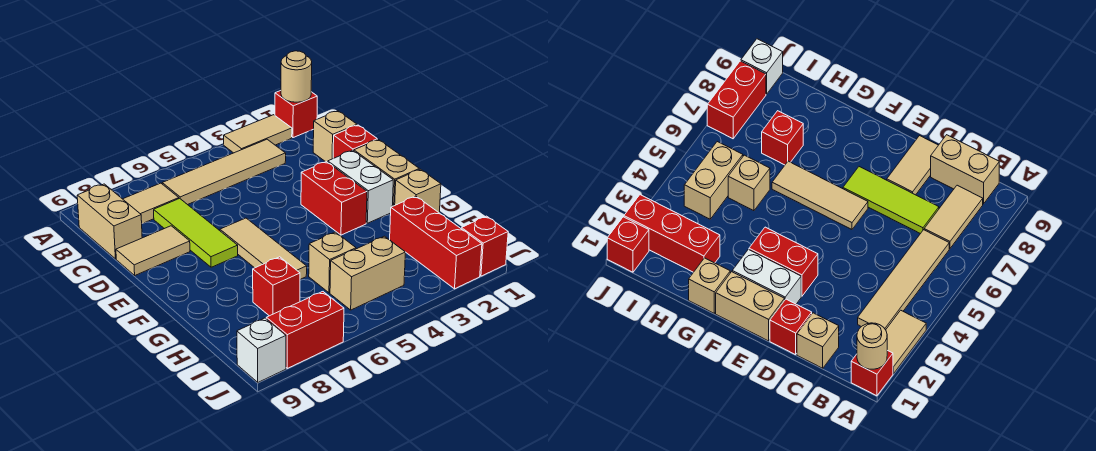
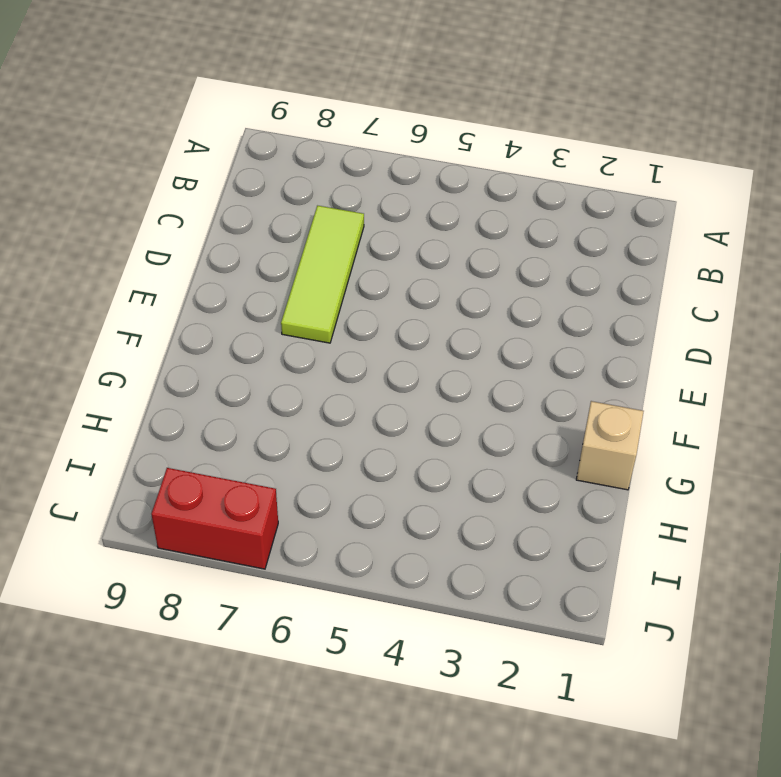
none -> red brick A1 level 1
none -> tan tile A2:A3 level 1
none -> tan tile B3:B6 level 1

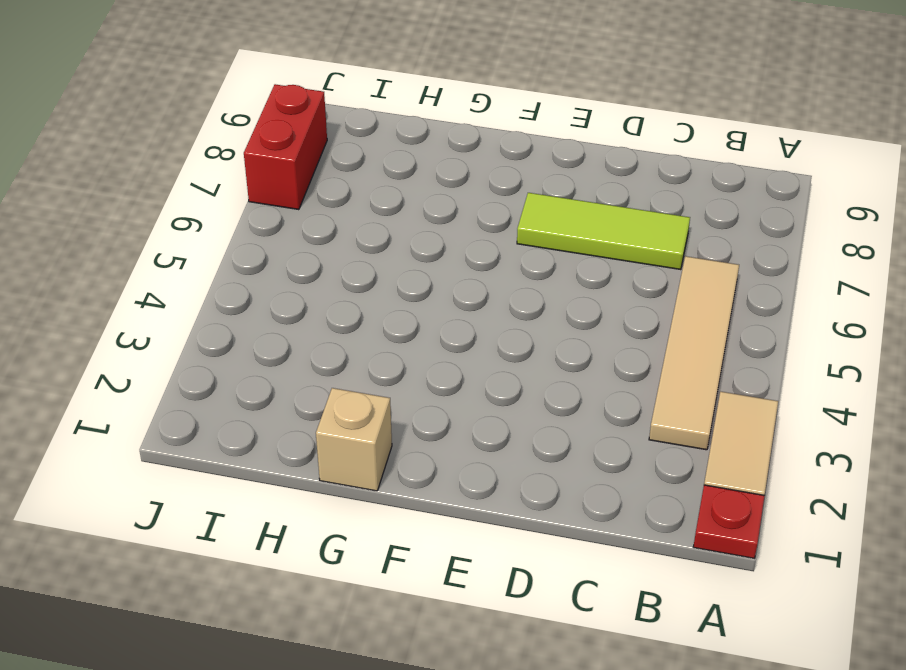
red plate A1 level 1 -> red brick A1 level 1
none -> tan tile B7:B8 level 1
none -> tan brick B9:C9 level 1
none -> tan brick C1 level 1

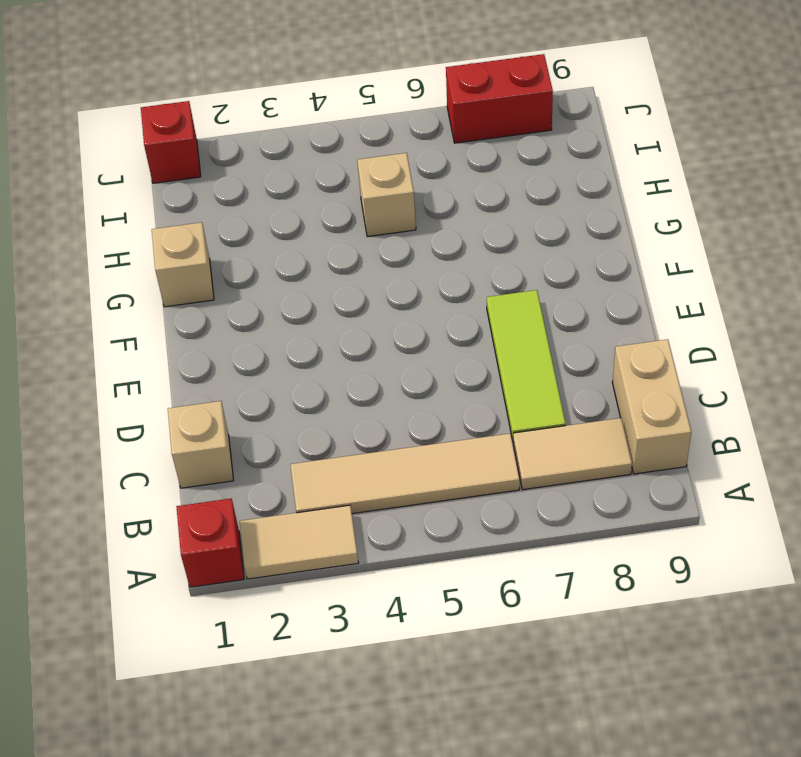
none -> red brick D1 level 1
none -> tan tile D8:D9 level 1
none -> tan brick E1:F1 level 1

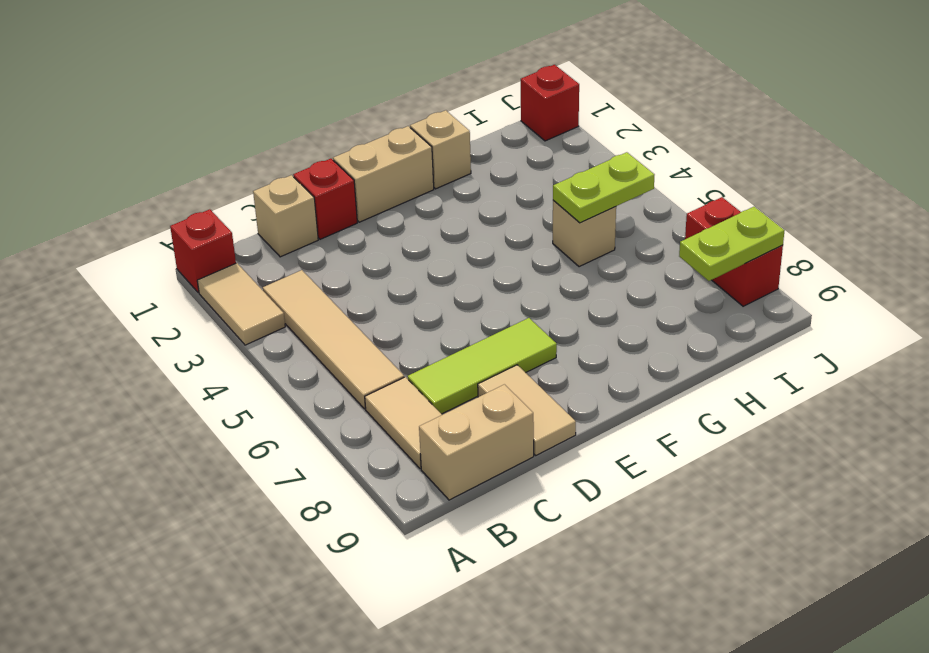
lime plate H5:I5 level 2 -> none
lime plate I8:J8 level 2 -> none
none -> white brick E2:F2 level 1
none -> red brick E3:F3 level 1
none -> tan tile E6:G6 level 1

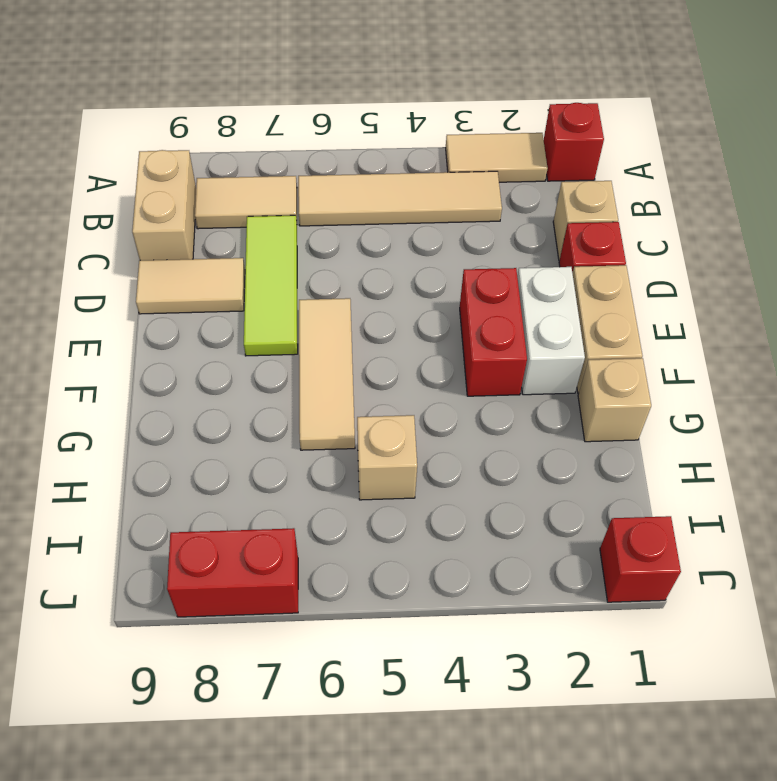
none -> red brick H2:J2 level 1
none -> red brick H7 level 1
none -> tan brick I4:I5 level 1

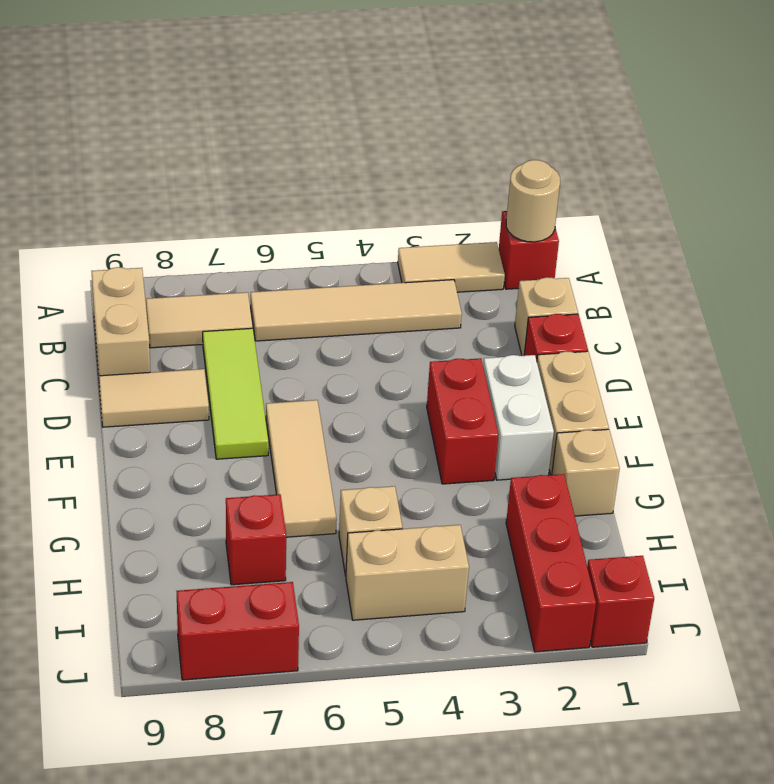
none -> white brick J9 level 1

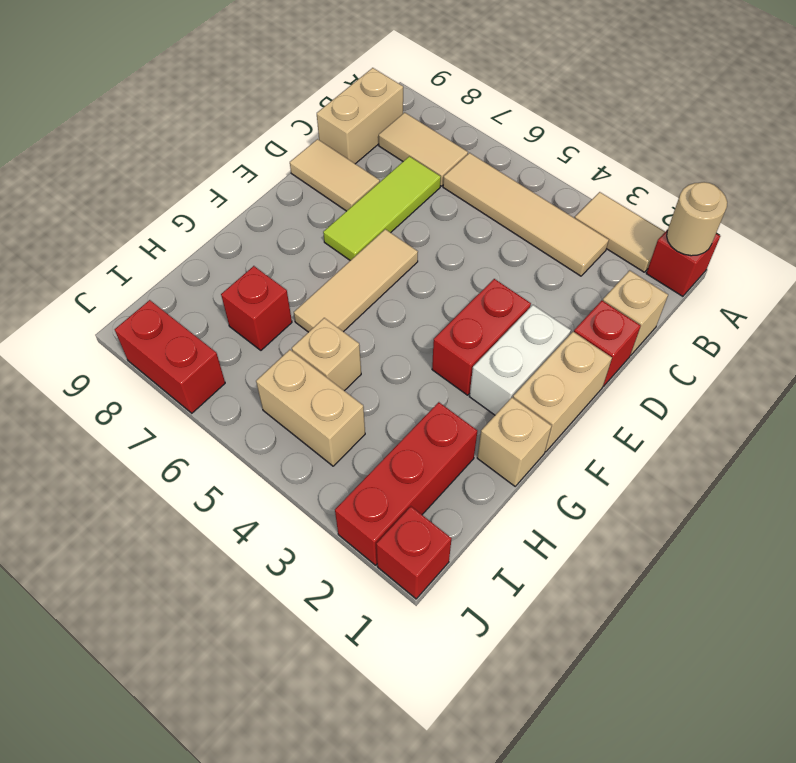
none -> white brick J9 level 1

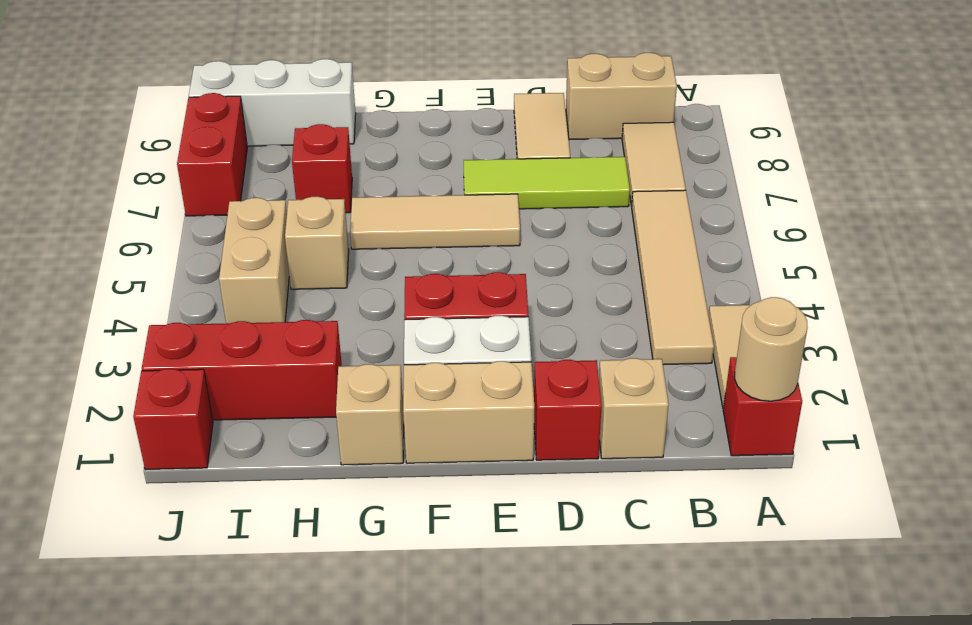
white brick H9:J9 level 1 -> white brick J9 level 1

